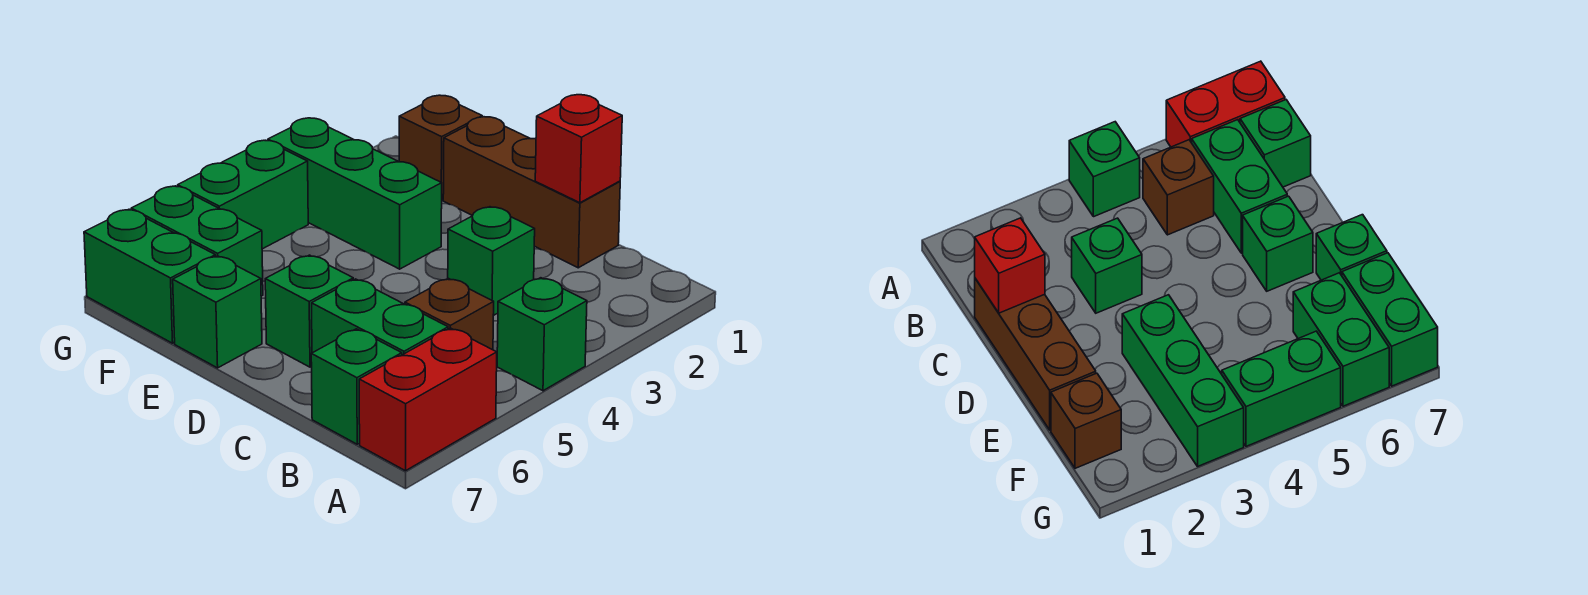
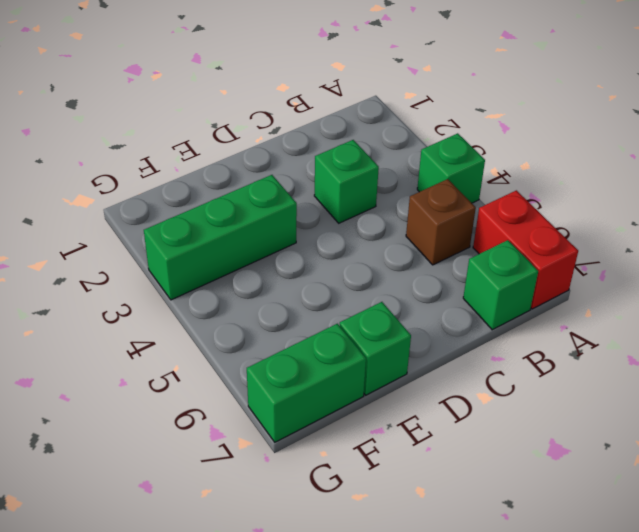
none -> green brick B6:C6 level 1
none -> brown brick C1:E1 level 1
none -> green brick D6 level 1

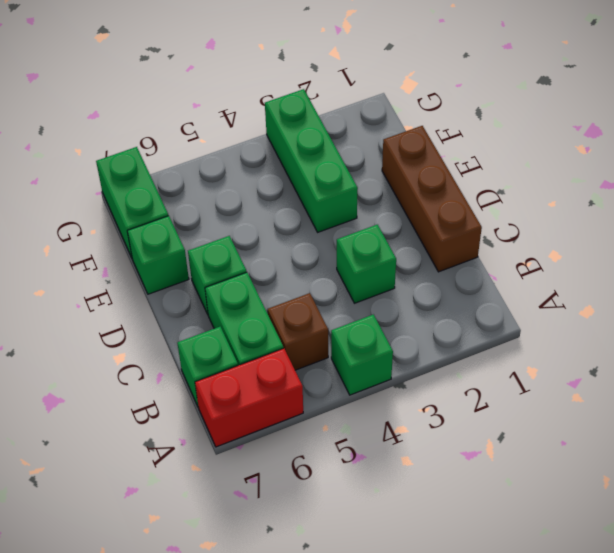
none -> brown brick F1 level 1
none -> green brick F6:G6 level 1
none -> green brick G4:G5 level 1

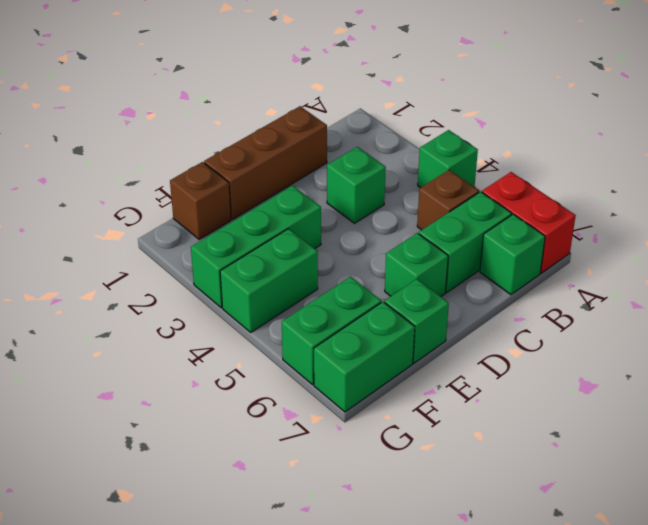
green brick F4:G4 level 1 -> green brick G4:G5 level 1
none -> red brick C1 level 2

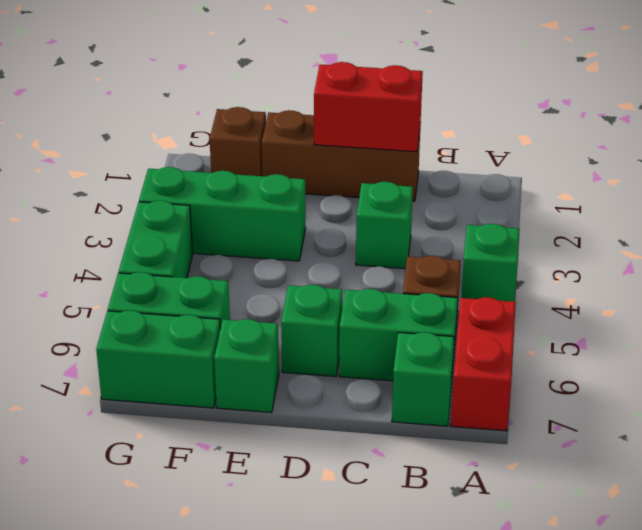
red brick C1:D1 level 2 -> red brick C1 level 2

